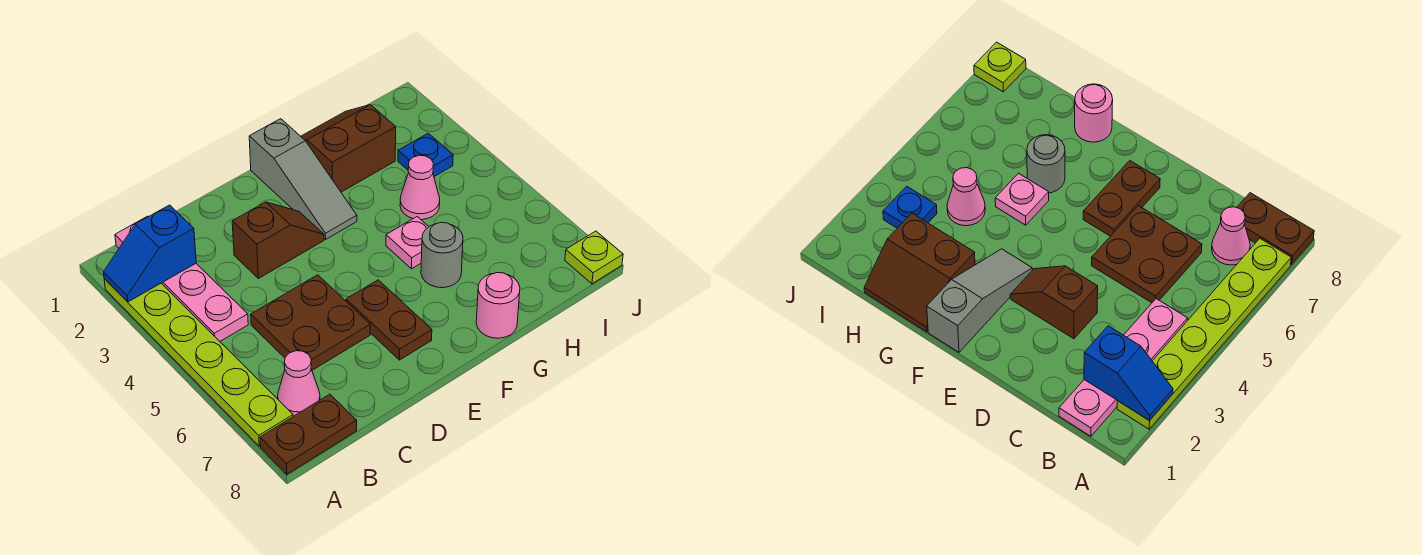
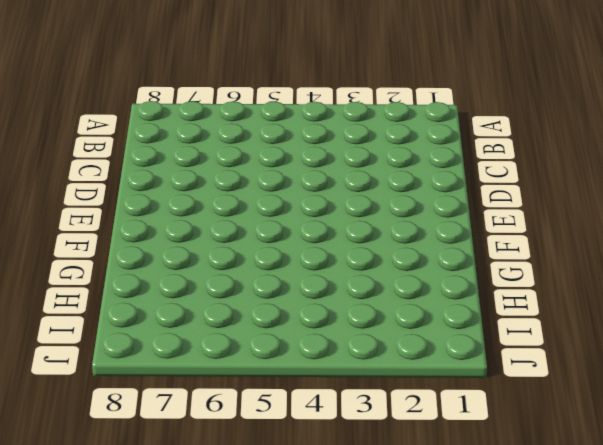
none -> lime plate A2:A7 level 1
none -> brown plate A8:B8 level 1
none -> pink plate B1:B4 level 1

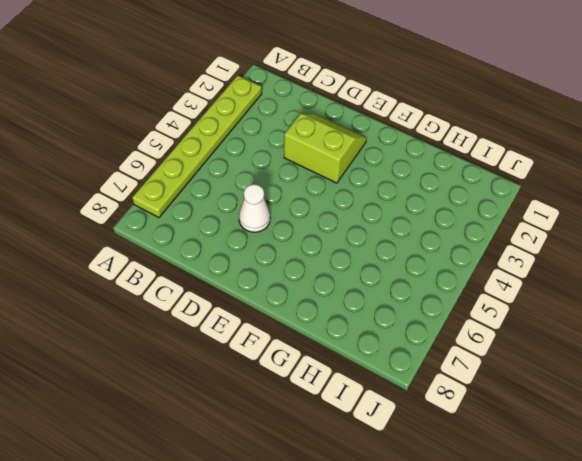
lime slope D2:E3 level 1 top 3 -> brown slope D3:E3 level 1 top D
white cone D6 level 1 -> brown plate C5:D6 level 1
none -> brown plate A8:B8 level 1
none -> pink plate B1:B4 level 1
none -> pink cone B7 level 1

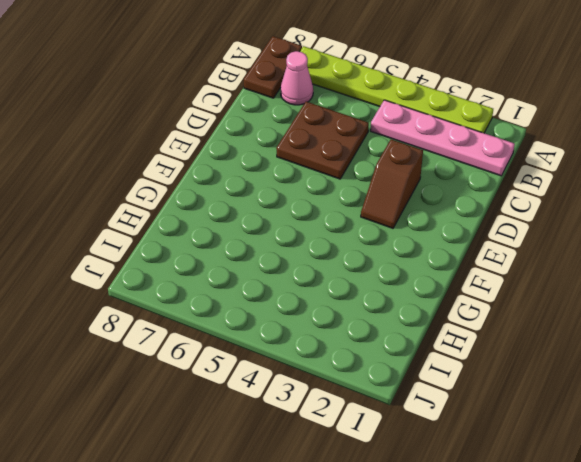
none -> brown plate E6:E7 level 1
none -> grey slope F1:F3 level 1 top 1
none -> brown slope G1:H2 level 1 top 2

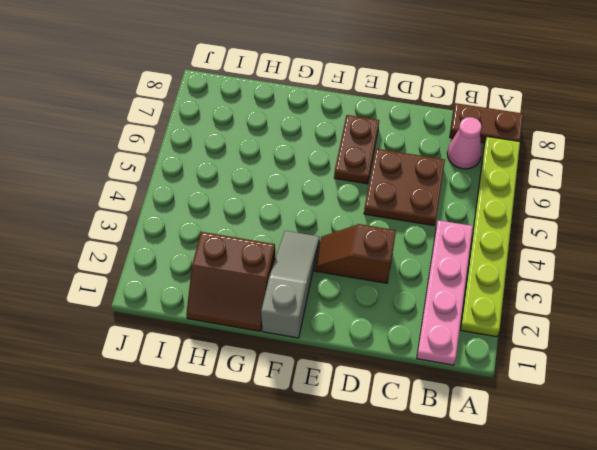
none -> pink plate G5 level 1
none -> grey round brick G6 level 1
none -> pink round brick G8 level 1

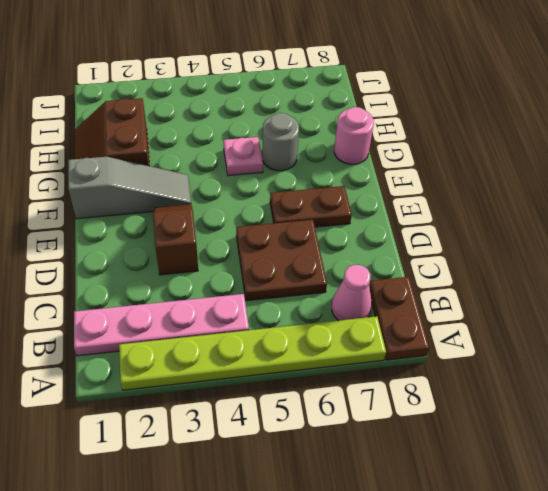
none -> pink cone H4 level 1
none -> blue plate I3 level 1
none -> lime plate J8 level 1

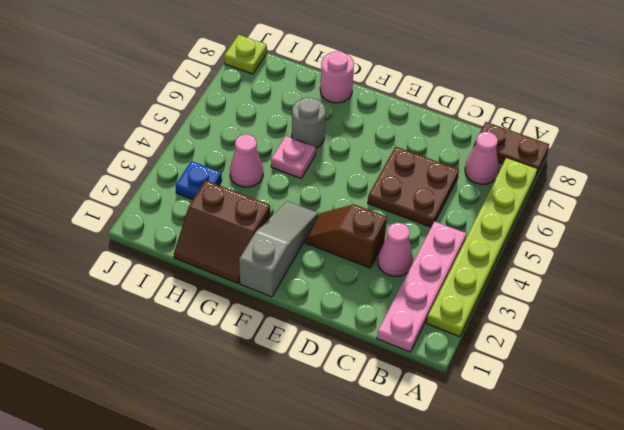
pink cone C3 level 1 -> none
none -> brown plate E6:E7 level 1
none -> blue slope A2:B2 level 2 top B

